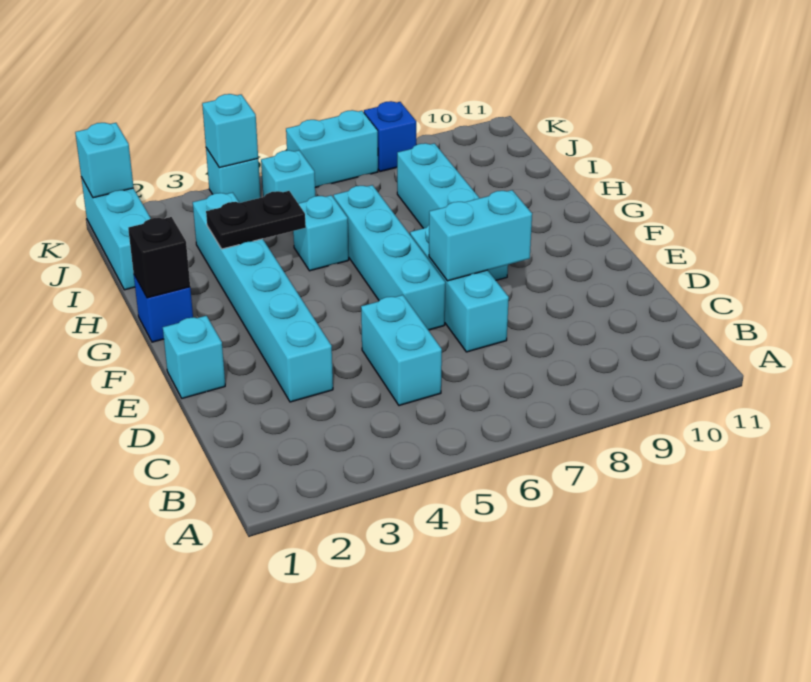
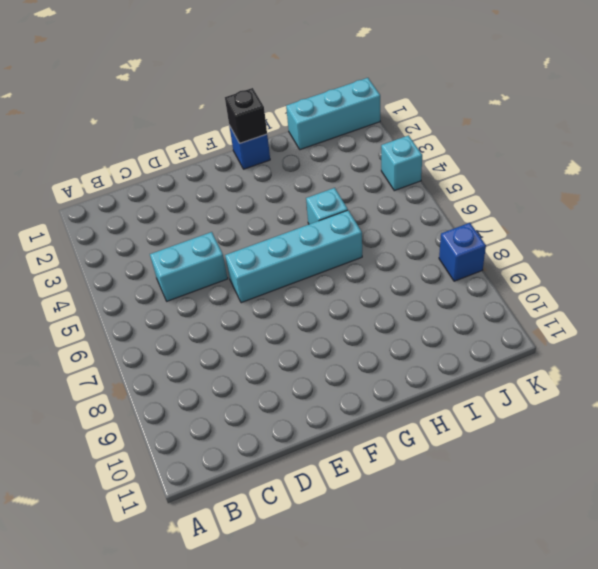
none -> cyan brick D3:I3 level 1
none -> cyan brick D7:F7 level 1
none -> cyan brick E1 level 1

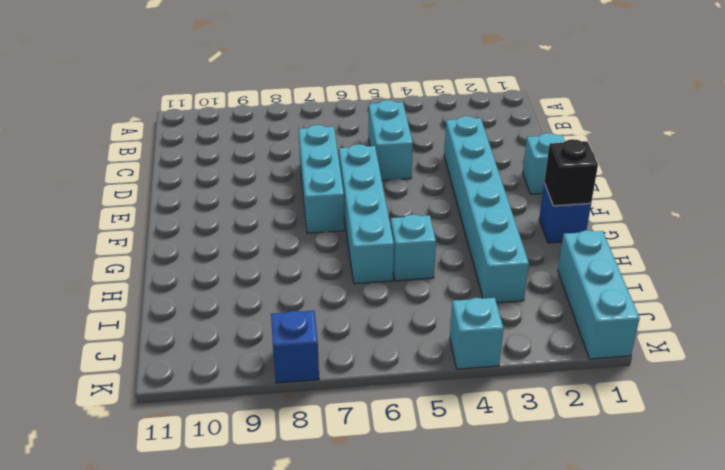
none -> cyan brick F8:I8 level 1
none -> cyan brick J5 level 1
none -> cyan brick K6:K7 level 1

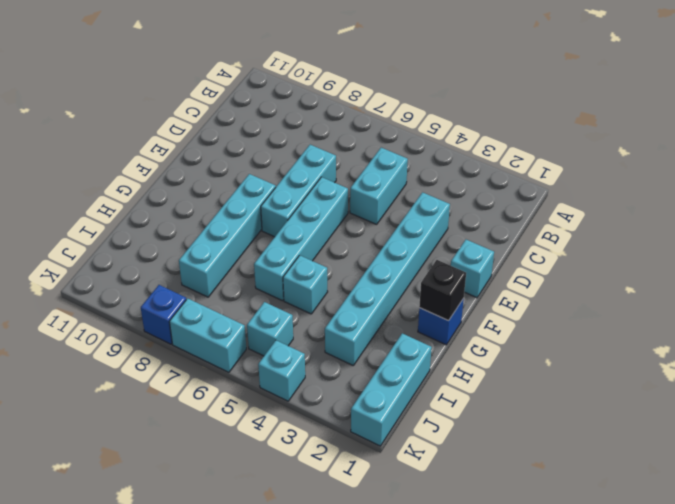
none -> cyan brick E7:E8 level 2
none -> black plate H3:H4 level 2
none -> cyan brick K1 level 2

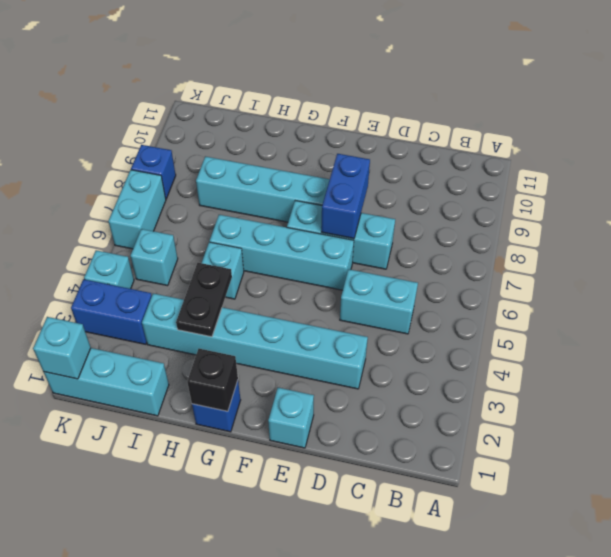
blue brick E7:E8 level 2 -> cyan brick E7:E8 level 2
blue brick J3:K3 level 1 -> none
none -> cyan brick K4 level 2

